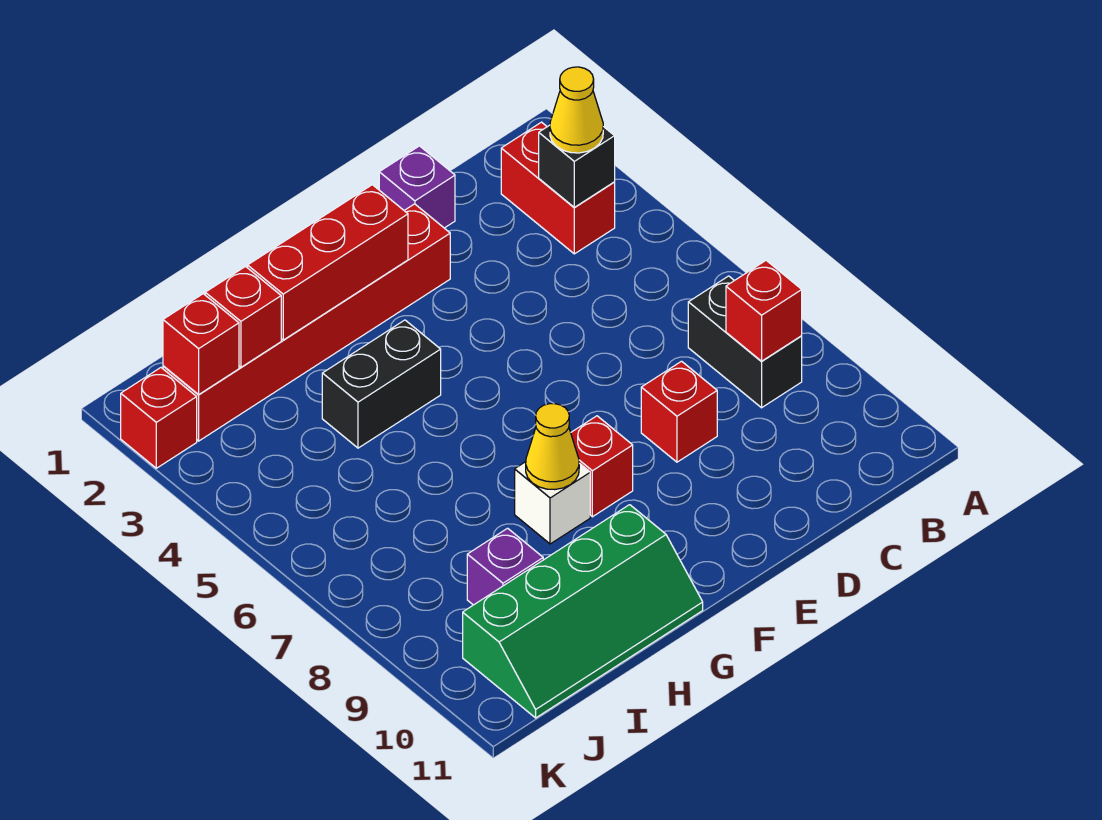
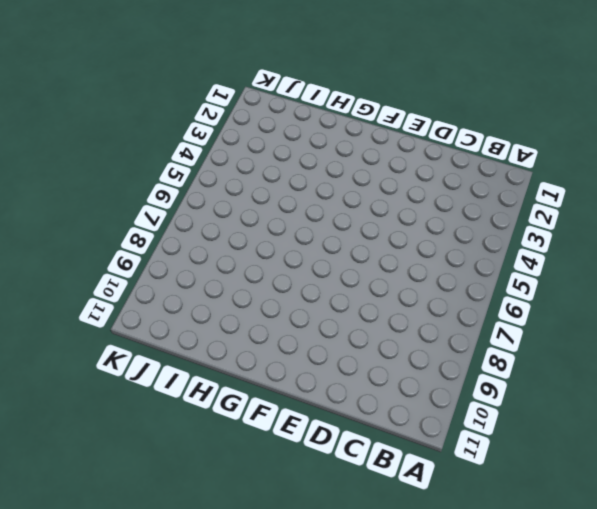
none -> red brick B2:B3 level 1
none -> black brick B7:B8 level 1
none -> purple brick D1 level 1

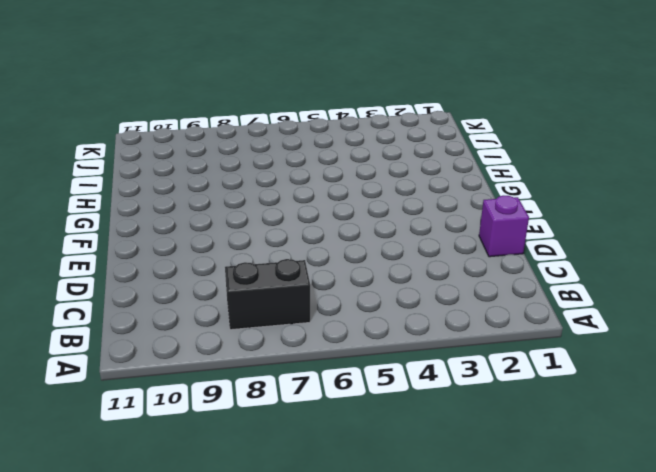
none -> red brick B2:B3 level 1
none -> red brick D8 level 1
none -> red brick E2:J2 level 1

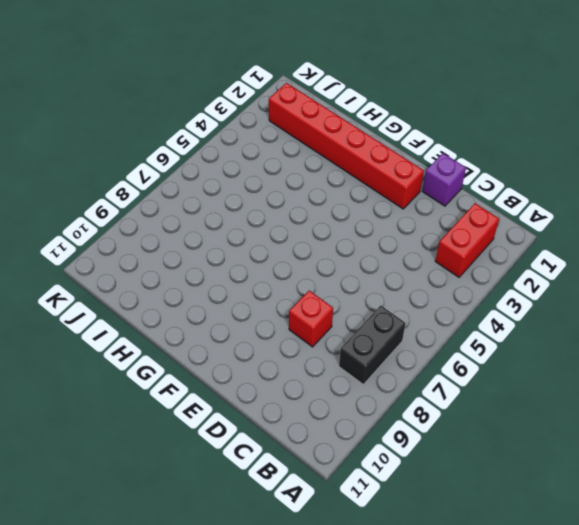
none -> red brick F8 level 1
none -> black brick G4:H4 level 1
none -> white brick G8 level 1

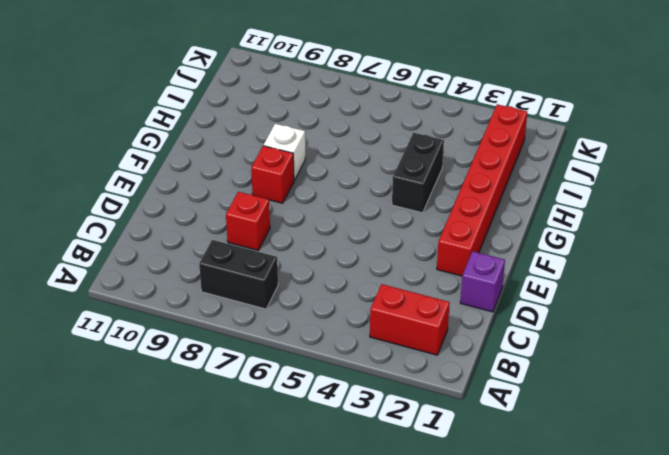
none -> green slope G10:J11 level 1 top 10
none -> purple brick I9 level 1
none -> red brick K2 level 1

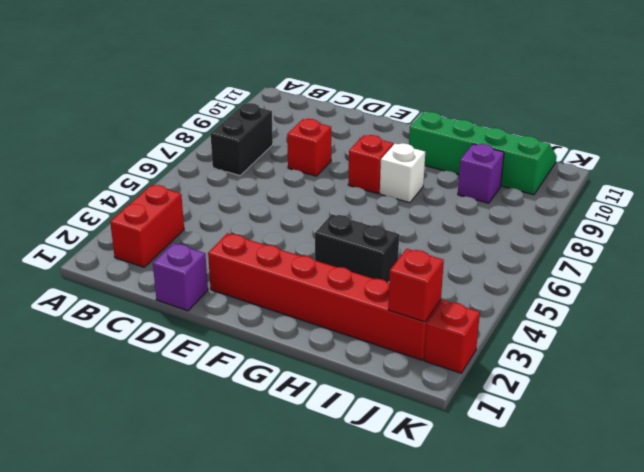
none -> black brick B3 level 2
none -> red brick B8 level 2
none -> red brick F2:H2 level 2

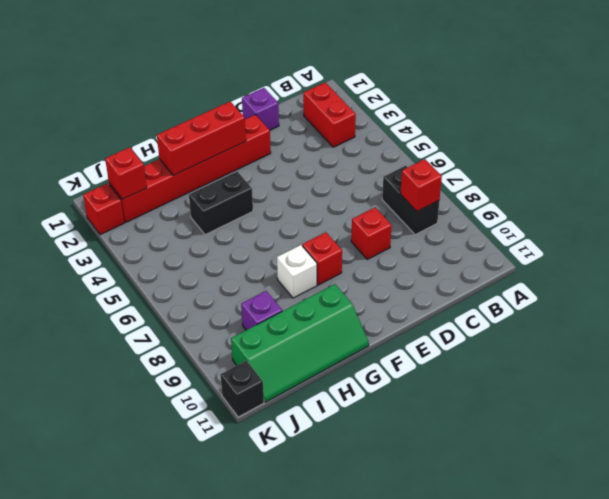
black brick K11 level 1 -> black brick B3 level 2
none -> yellow cone G8 level 2
none -> red brick I2 level 2
none -> yellow cone B3 level 3

